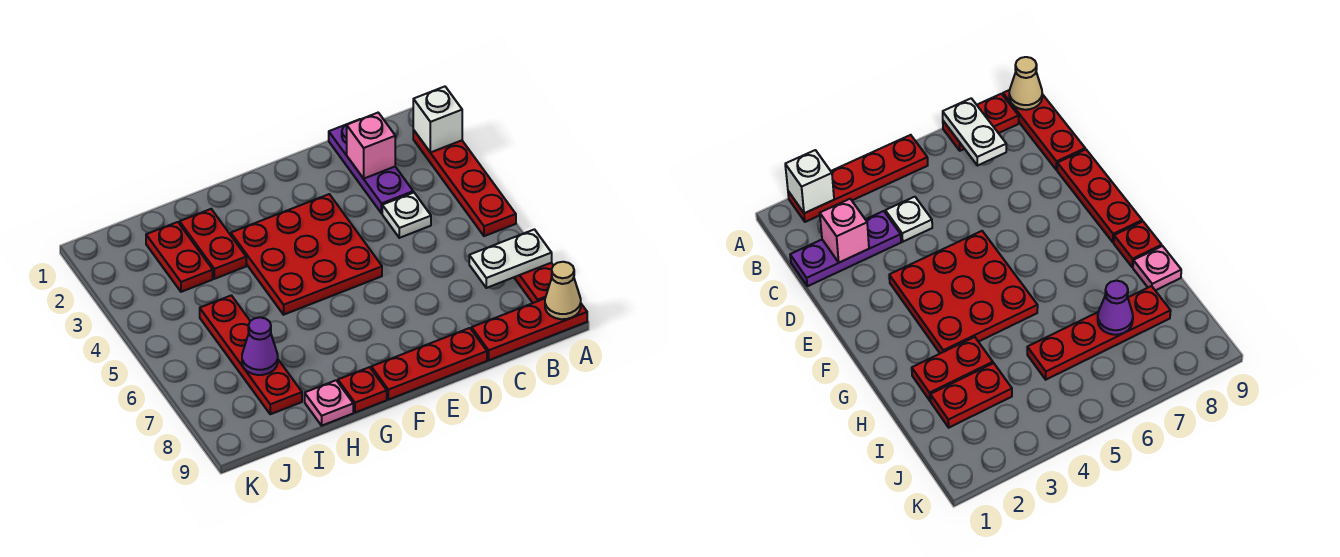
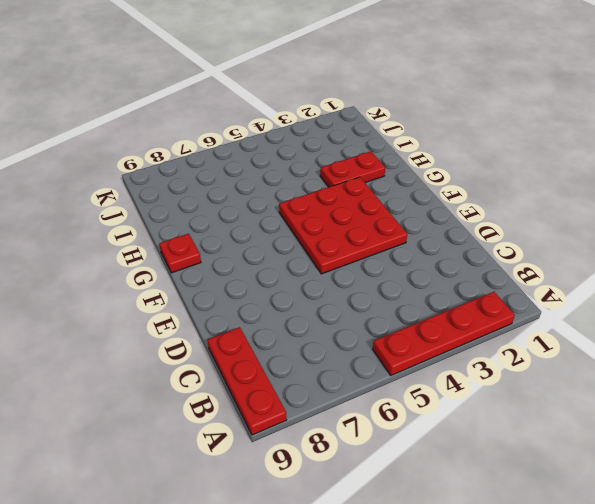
none -> red plate A7:A8 level 1
none -> purple plate C1:C3 level 1
none -> white plate C4 level 1

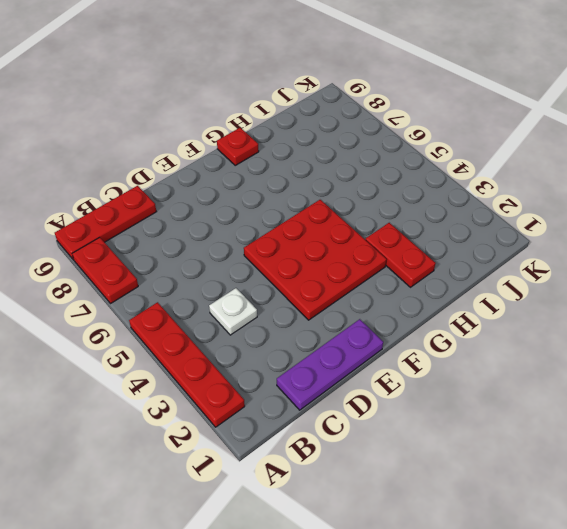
purple plate C1:E1 level 1 -> purple plate C1:C3 level 1
none -> red plate D9:F9 level 1
none -> pink plate H9 level 1
none -> red plate I2:I3 level 1

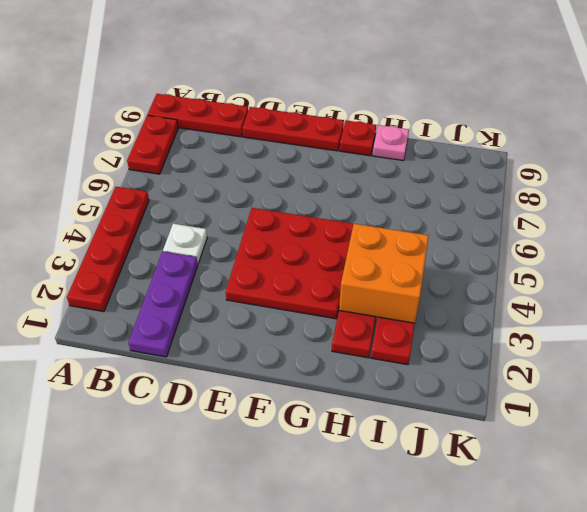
orange brick H3:I4 level 2 -> none
none -> red plate I5:I8 level 1
none -> white brick A2 level 2
none -> white plate A7:B7 level 2

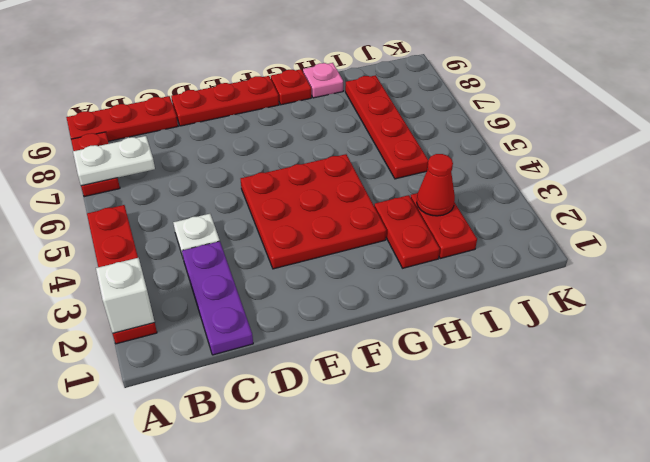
red cone I3 level 2 -> none
none -> tan cone A9 level 2
none -> pink brick C2 level 2
none -> purple cone I7 level 2

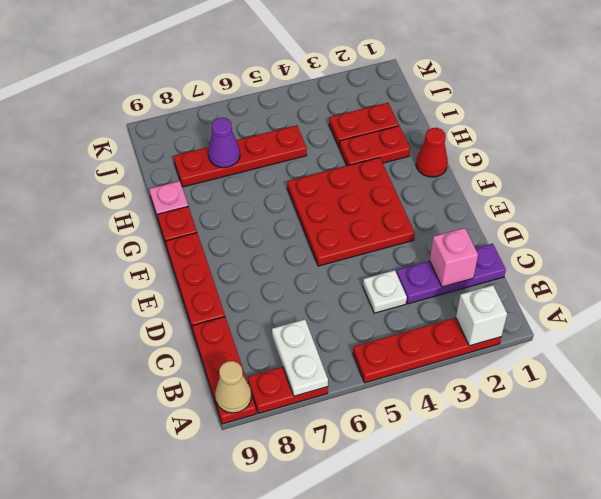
red cone G1 level 1 -> none

